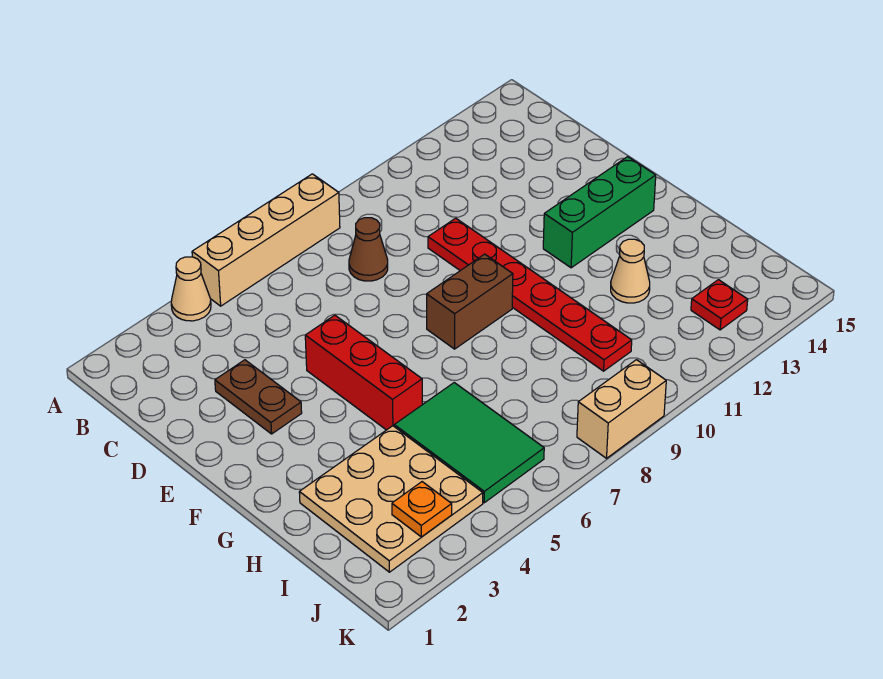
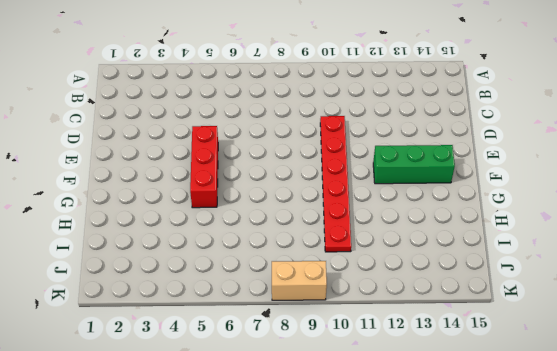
none -> tan cone A4 level 1
none -> tan brick A5:A8 level 1
none -> brown cone C8 level 1

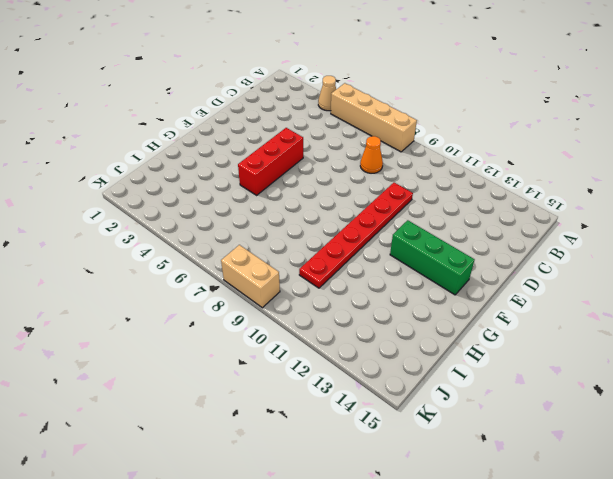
orange cone C8 level 1 -> brown cone C8 level 1
none -> brown plate D3:E3 level 1
none -> brown brick F8:F9 level 1
none -> tan plate H2:J4 level 1

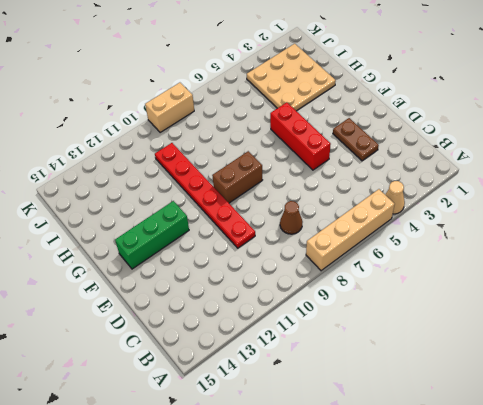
none -> green tile H5:J6 level 1
none -> tan cone H12 level 1
none -> red plate J13 level 1

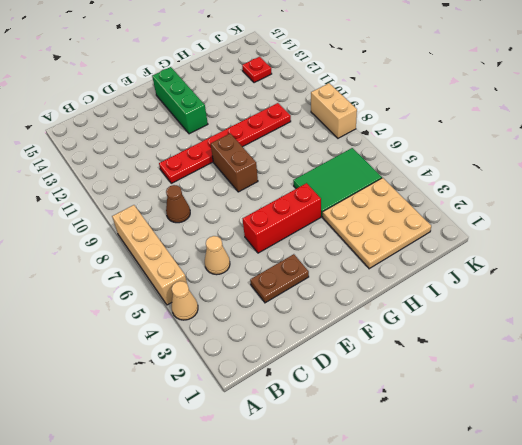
tan cone C5 level 1 -> tan cone H12 level 1
none -> orange plate J3 level 2

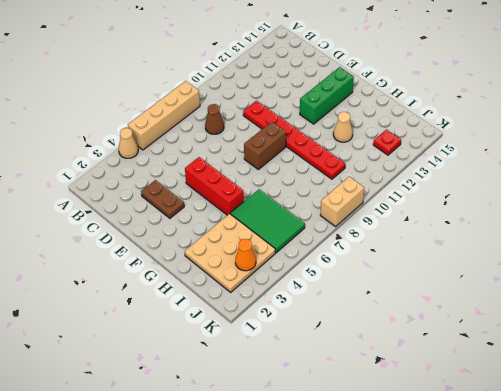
orange cone J3 level 2 -> orange plate J3 level 2

